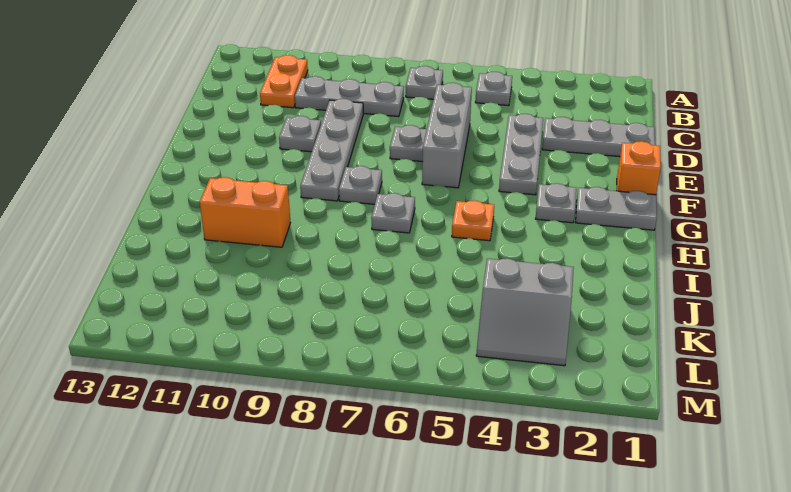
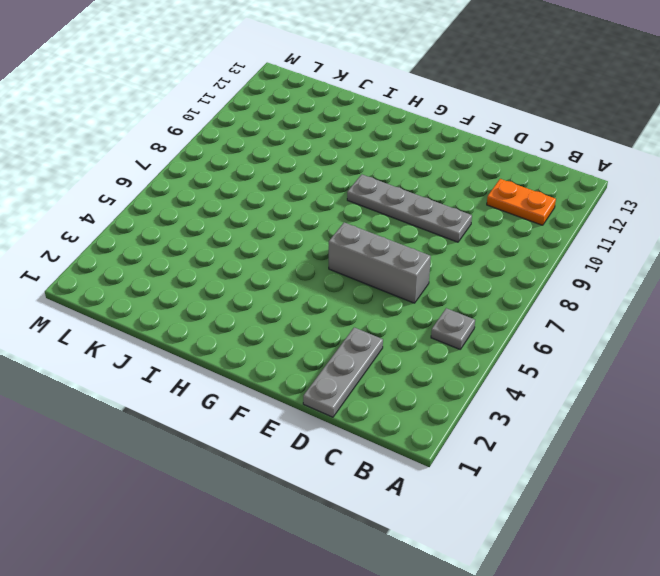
none -> grey plate B7 level 1
none -> grey plate C8:C10 level 1
none -> grey plate D4:F4 level 1

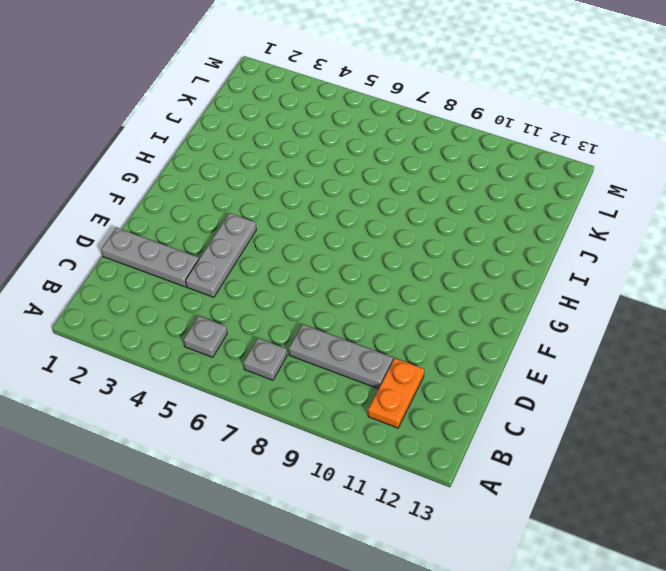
none -> grey brick D6:F6 level 1
none -> grey plate D9:G9 level 1
none -> grey plate E7 level 1

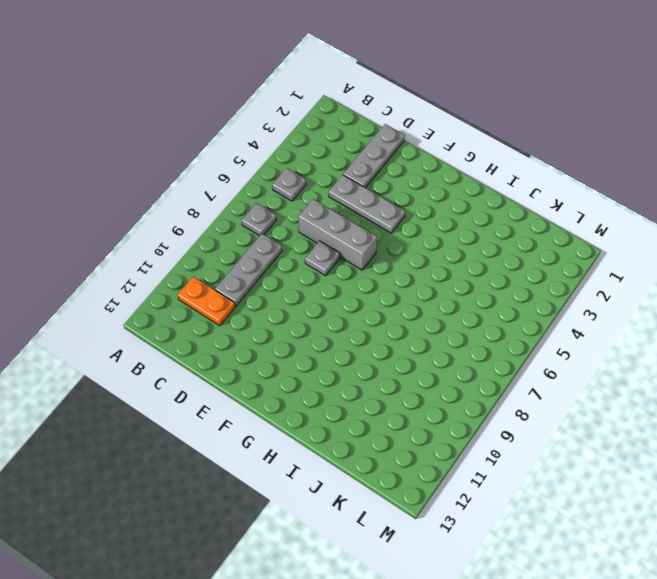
none -> grey plate D9:G9 level 1
none -> grey plate E10 level 1
none -> orange brick F1 level 1

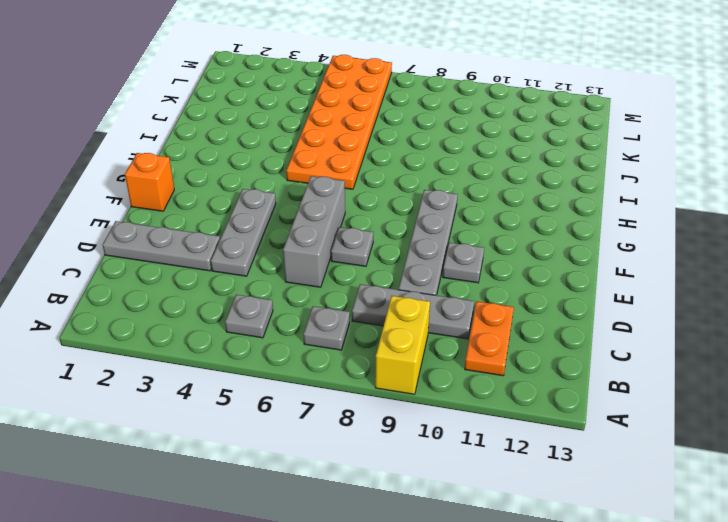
yellow brick A9:B9 level 1 -> none
orange plate H5:M6 level 1 -> orange plate H5 level 1
none -> grey plate G1:G2 level 1
none -> grey plate G3 level 1
none -> grey plate G8 level 1

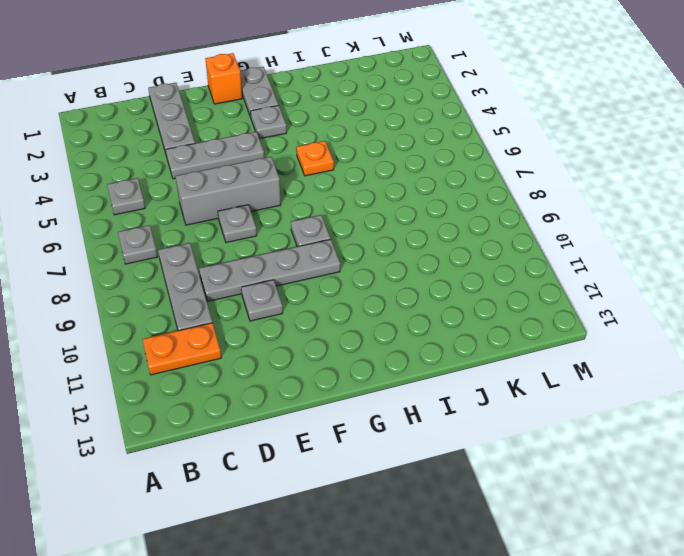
none -> grey plate H7 level 1
none -> orange brick I10:I11 level 1
none -> grey slope K3:L4 level 1 top K

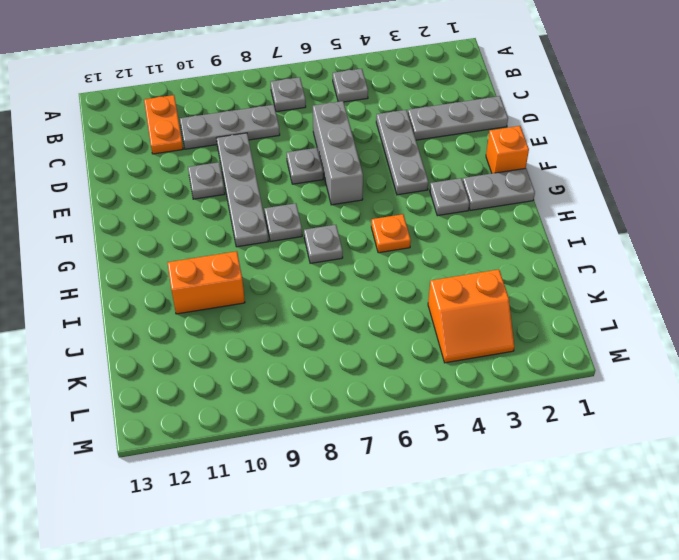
orange slope K3:L4 level 1 top K -> grey slope K3:L4 level 1 top K

